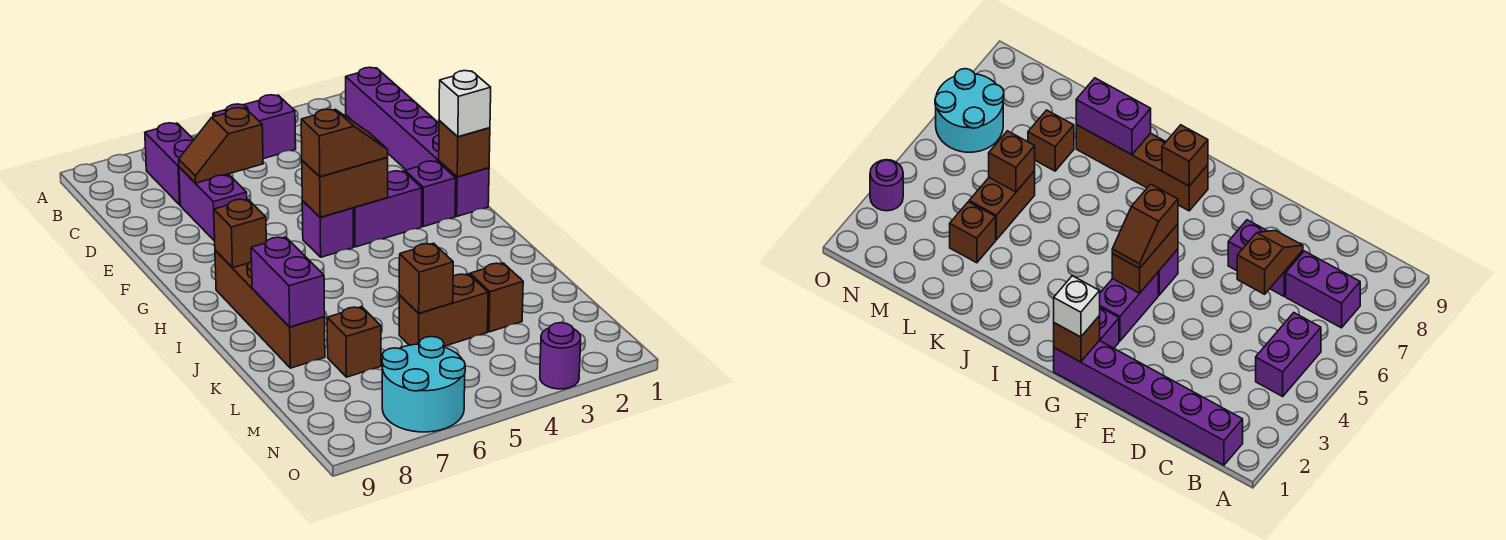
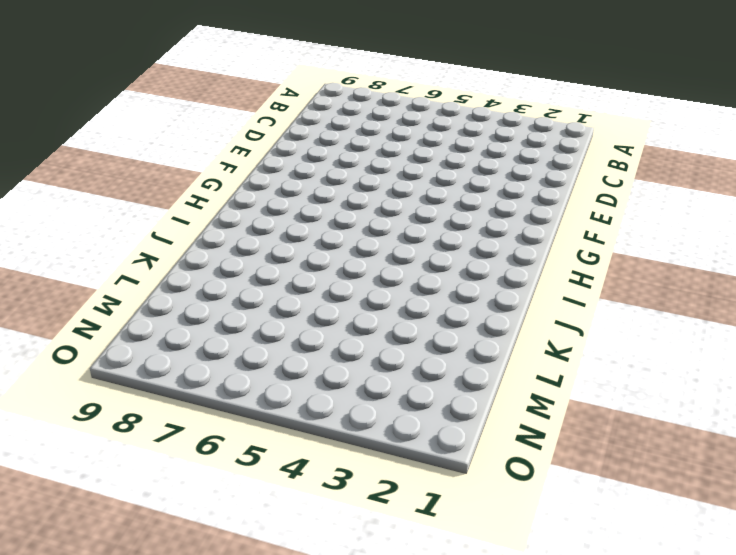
none -> purple brick B1:G1 level 1
none -> purple brick B4:B5 level 1
none -> purple brick B7:C7 level 1

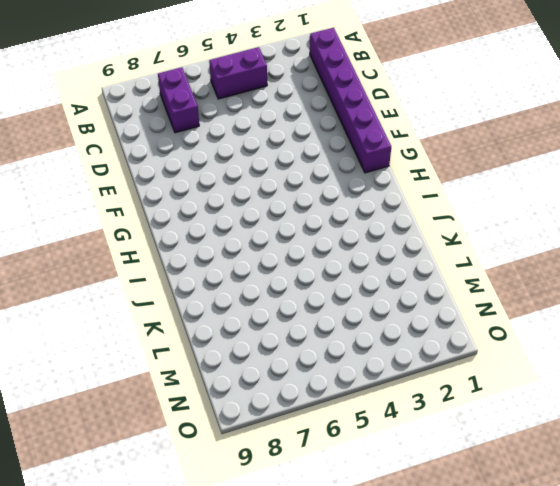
none -> purple brick D7:E7 level 1
none -> purple brick G2 level 1
none -> purple brick G3:G4 level 1

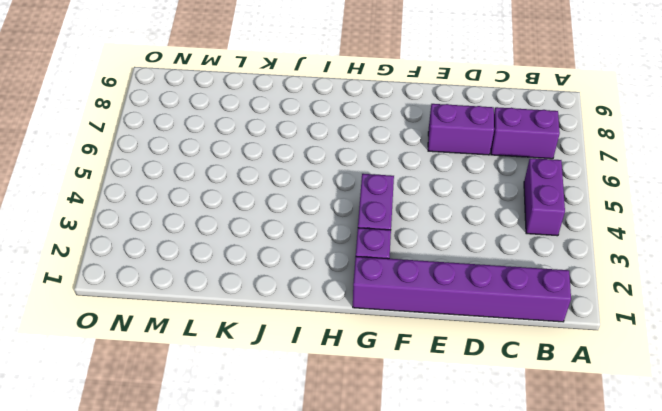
none -> purple brick G5 level 1
none -> brown brick H8:K8 level 1
none -> brown brick L3 level 1

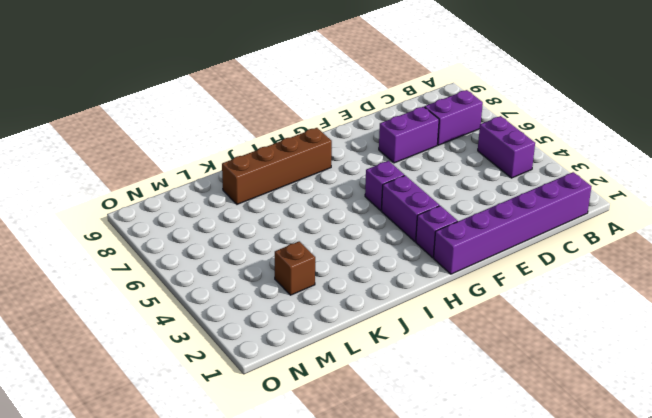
none -> brown brick L4:L5 level 1
none -> brown brick L7 level 1
none -> cyan round brick N6:O7 level 1

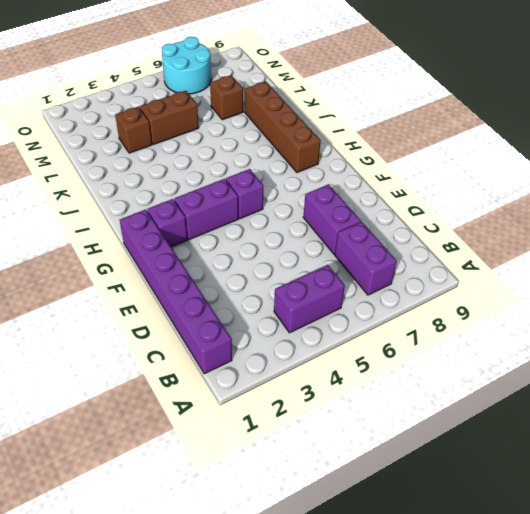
none -> purple round brick O3 level 1
none -> brown slope D6:D7 level 2 top 6
none -> brown brick G1 level 2

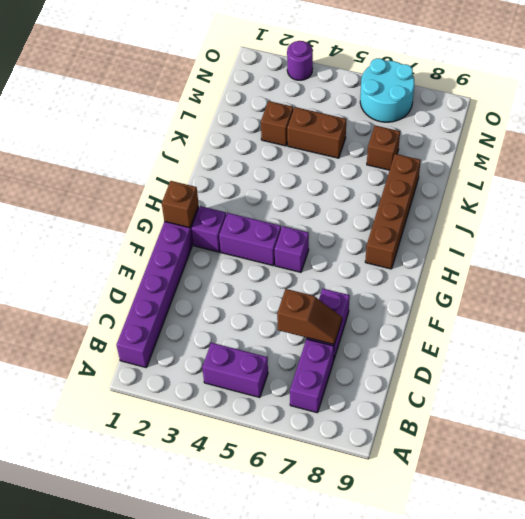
none -> brown brick G4:G5 level 2
none -> brown brick H8 level 2
none -> purple brick J8:K8 level 2

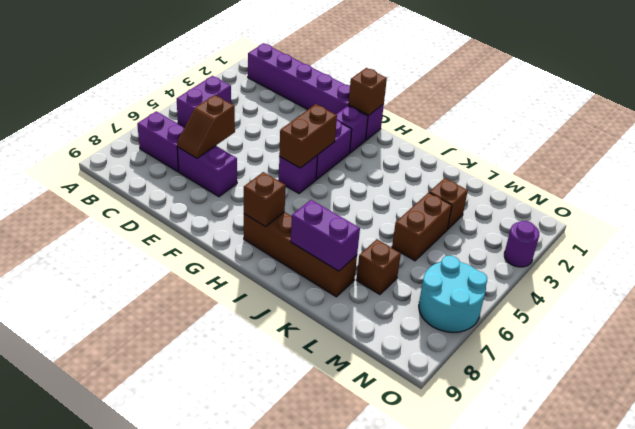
none -> brown brick L5 level 2
none -> white brick G1 level 3
none -> brown slope G4:G5 level 3 top 5

